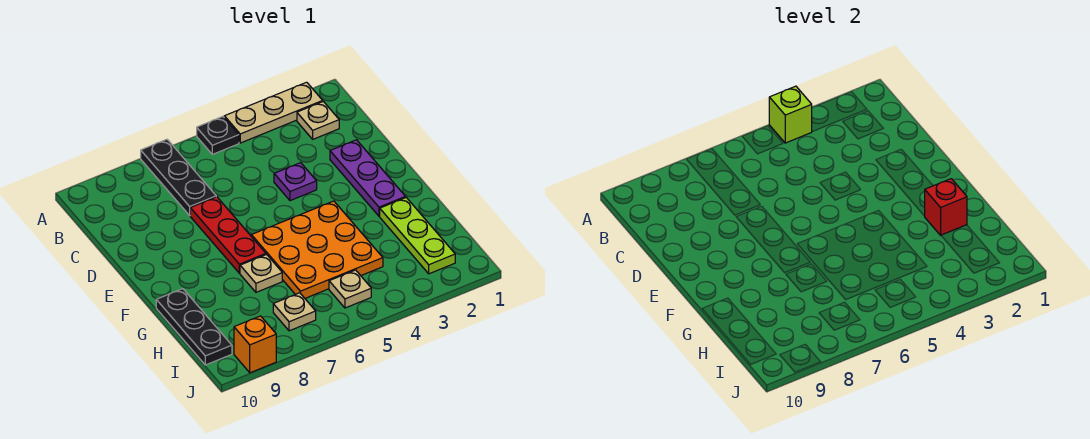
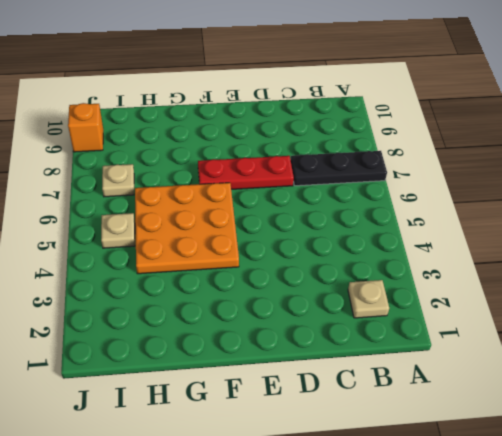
none -> tan plate A2:A4 level 1
none -> black plate A5 level 1
none -> purple plate D2:F2 level 1

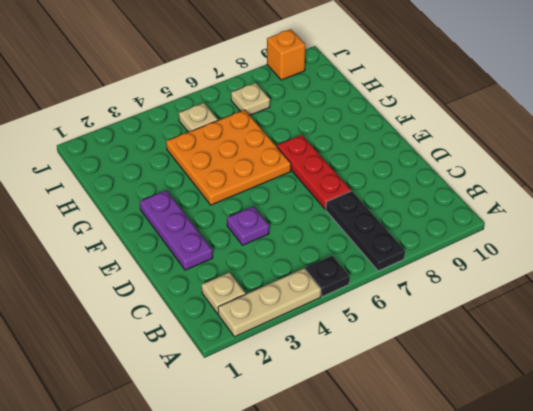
none -> lime plate G2:I2 level 1
none -> tan plate G7 level 1
none -> black plate G10:I10 level 1

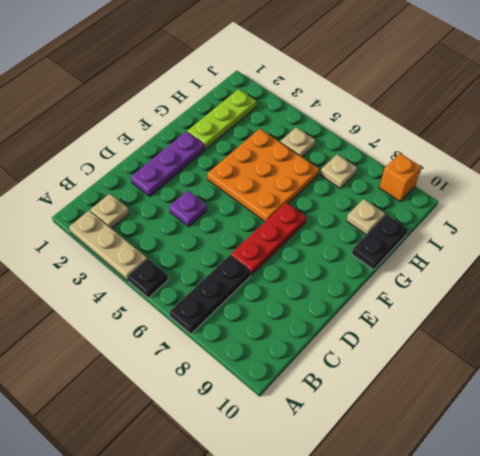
black plate G10:H10 level 1 -> black plate G10:I10 level 1
tan plate H9 level 1 -> tan plate G7 level 1
none -> lime brick A4 level 2
none -> red brick G2 level 2

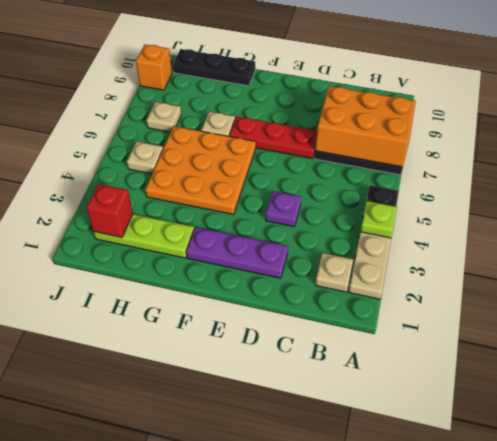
lime plate A4 level 2 -> lime brick A4 level 2
orange brick A7:C8 level 2 -> none
red brick I2 level 2 -> red brick G2 level 2

